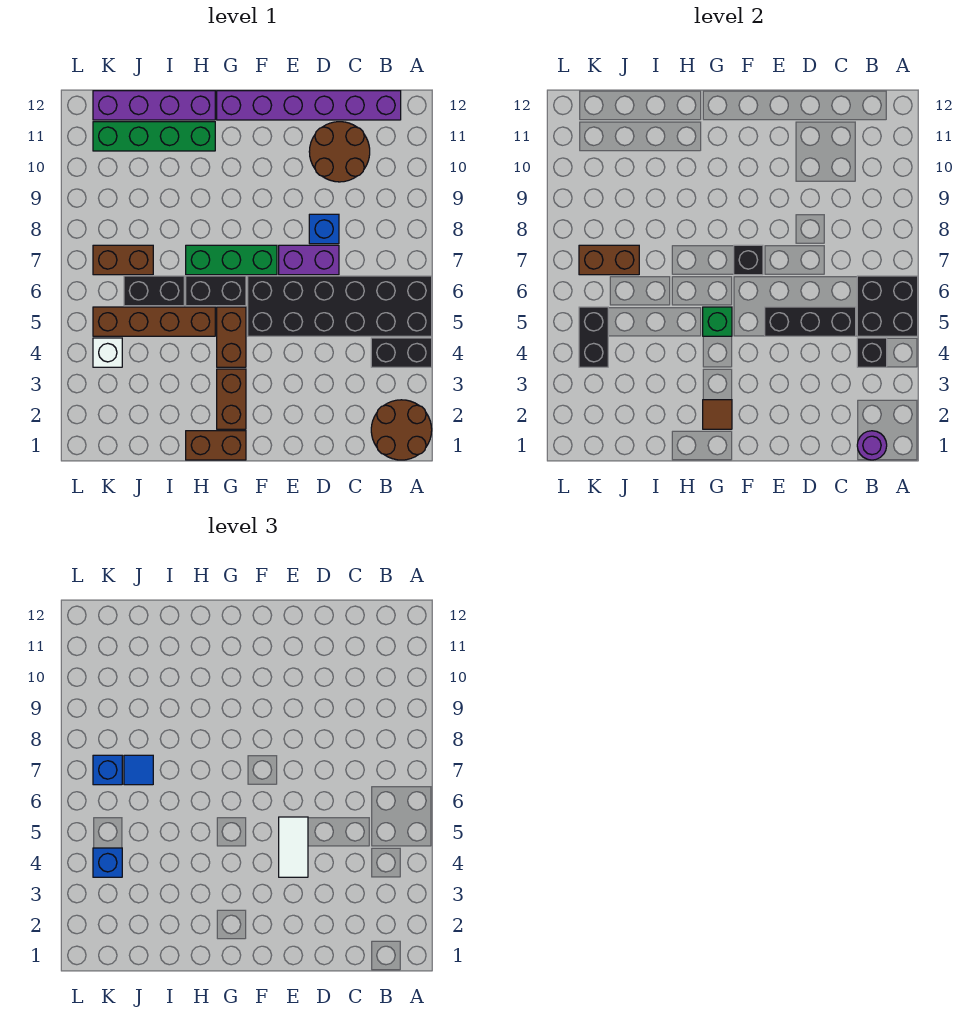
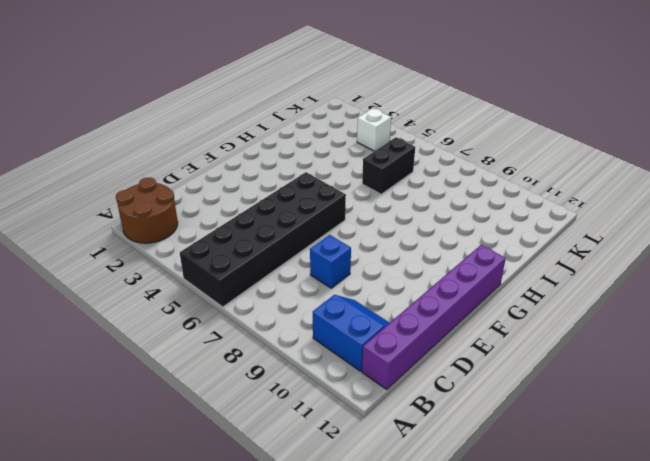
blue slope B10:C11 level 1 top B -> brown round brick C10:D11 level 1
none -> black brick A4:B4 level 1
none -> purple brick D7:E7 level 1
none -> green brick F7:H7 level 1
none -> brown brick G1:H1 level 1

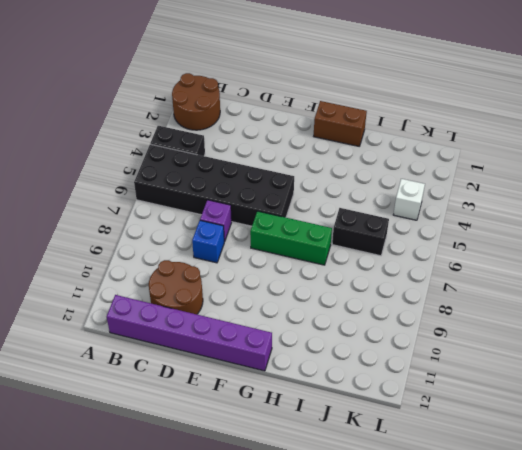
purple brick D7 level 1 -> purple brick D7:E7 level 1
none -> brown brick G2:G3 level 1
none -> brown brick G4:G5 level 1
none -> black brick G6:H6 level 1
none -> brown brick H5:K5 level 1

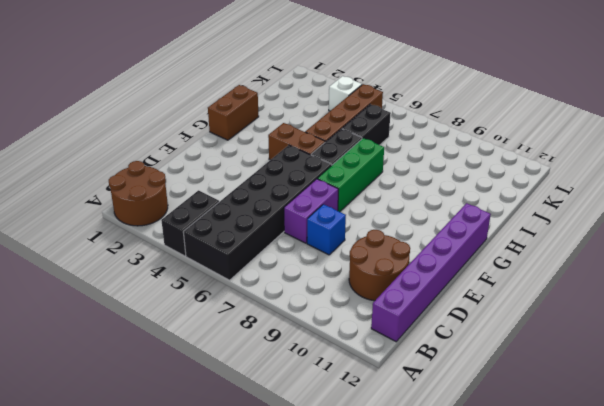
none -> brown brick G2:G3 level 1
none -> green brick H11:K11 level 1
none -> purple brick H12:K12 level 1
none -> brown brick J7:K7 level 1

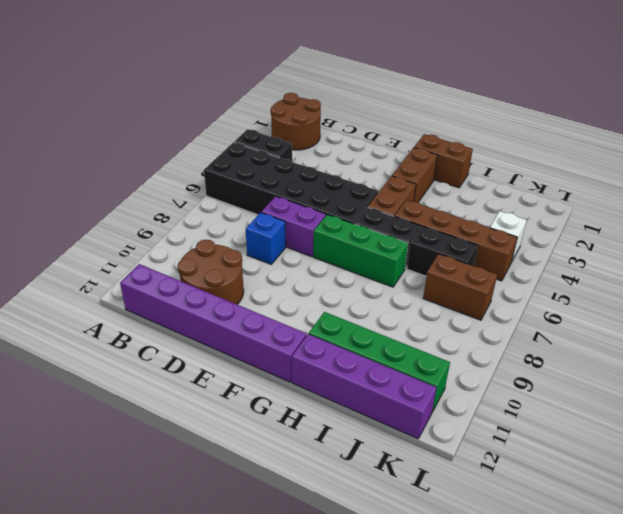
none -> black brick A5:B6 level 2
none -> purple round brick B1 level 2
none -> black brick B4 level 2
none -> black brick C5:E5 level 2

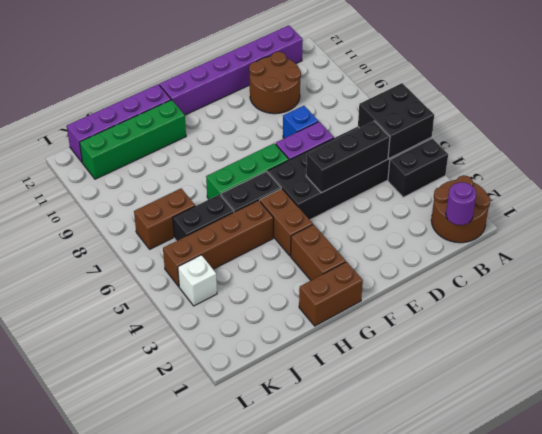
none -> black brick B4 level 2
none -> black brick F7 level 2
none -> brown tile G2 level 2
none -> green brick G5 level 2

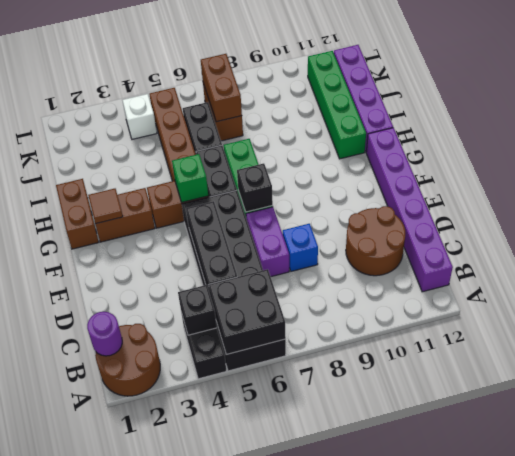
none -> black brick K4:K5 level 2
none -> white tile E4:E5 level 3
none -> blue tile J7 level 3
none -> blue brick K4 level 3

